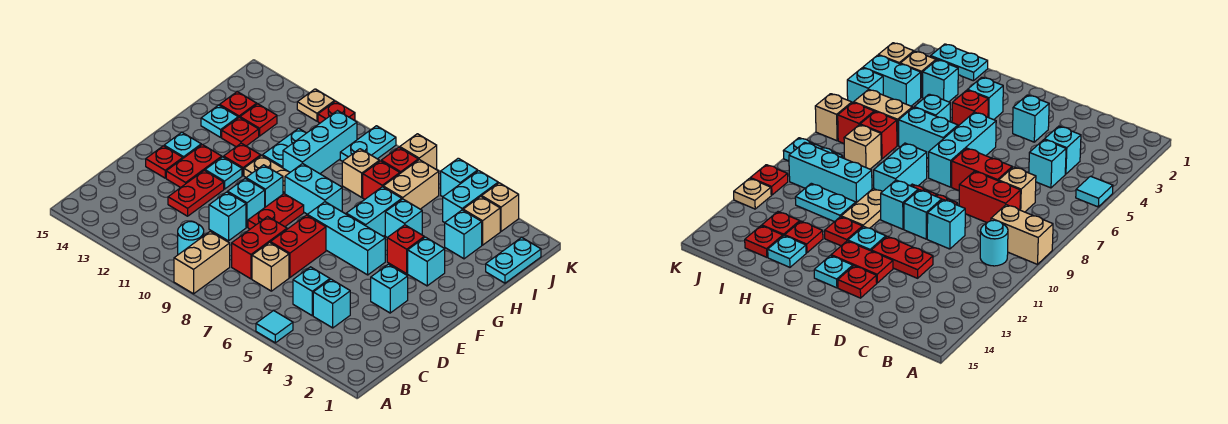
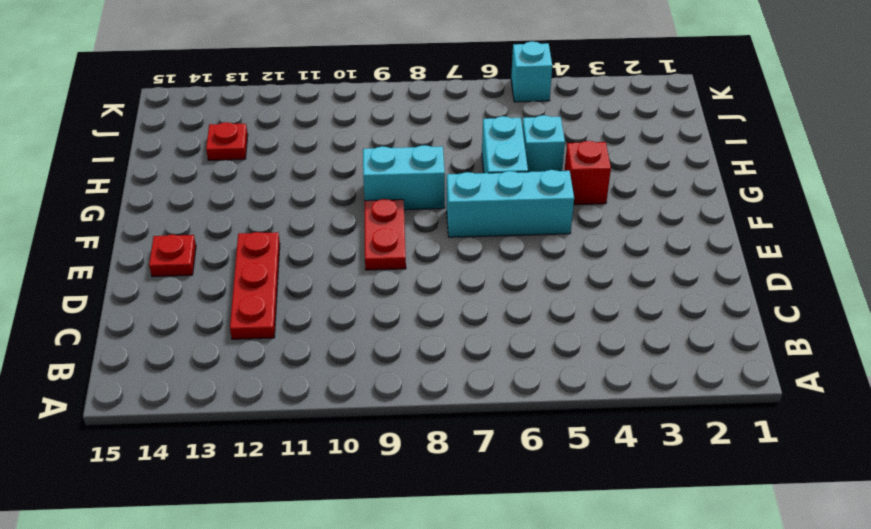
red plate C12:E12 level 1 -> red plate D12:E12 level 1
none -> cyan tile A5 level 1
none -> tan brick A9:B9 level 1
none -> cyan round brick B10 level 1
none -> cyan brick C4 level 1

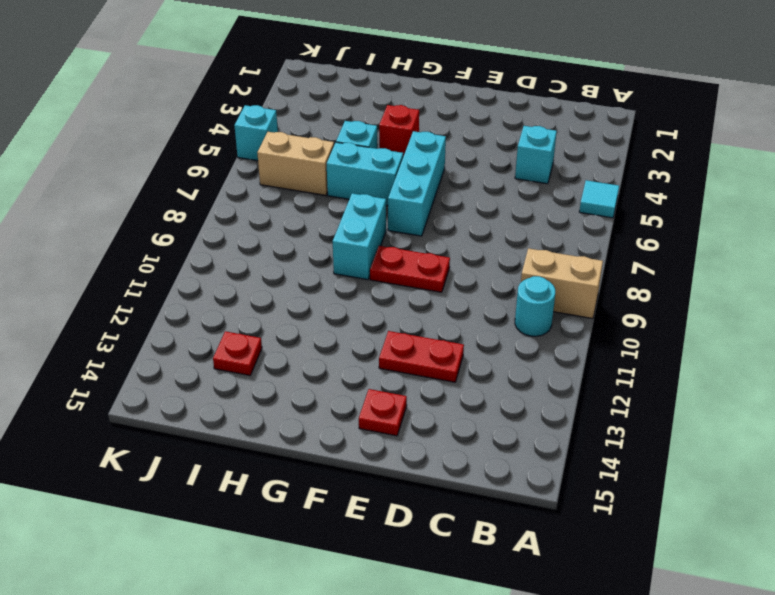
none -> cyan brick C5 level 1
none -> tan brick C7 level 1
none -> red brick C8:D8 level 1
none -> red brick D7:E7 level 1

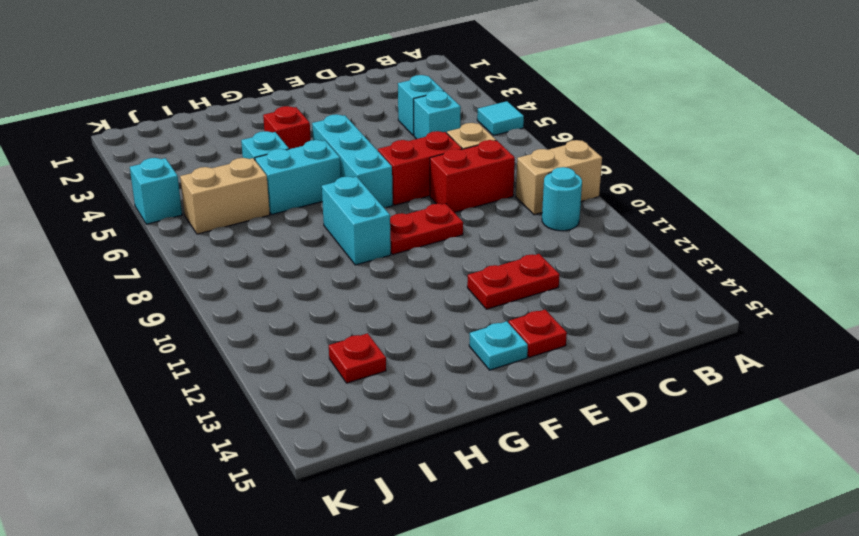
none -> cyan brick D10 level 1
none -> cyan brick E3 level 1
none -> cyan brick E10 level 1
none -> red plate E13:F13 level 1

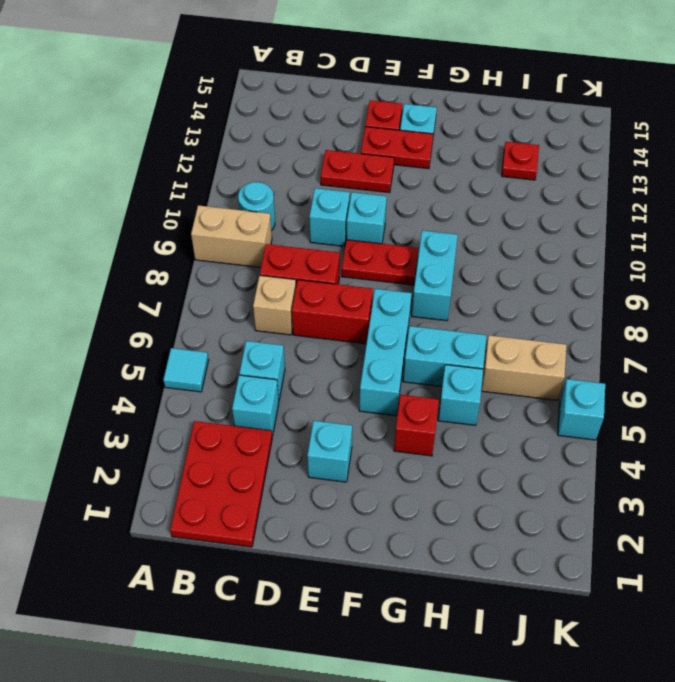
red plate B1:C3 level 1 -> none
none -> cyan brick F10 level 1
none -> cyan plate F12 level 1
none -> cyan brick G3 level 1
none -> tan plate G10:G11 level 1

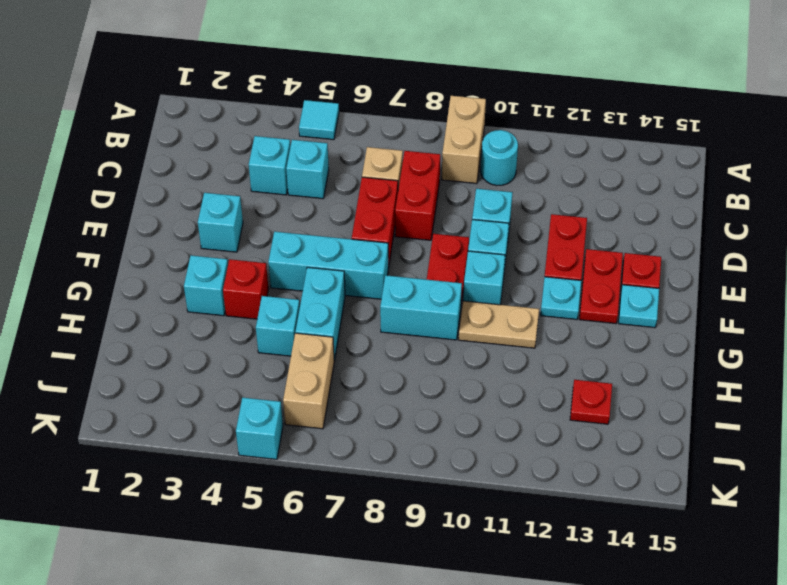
none -> red plate G12 level 1
none -> cyan brick H10:J10 level 1
none -> cyan plate H11:I11 level 1
none -> red plate H13 level 1

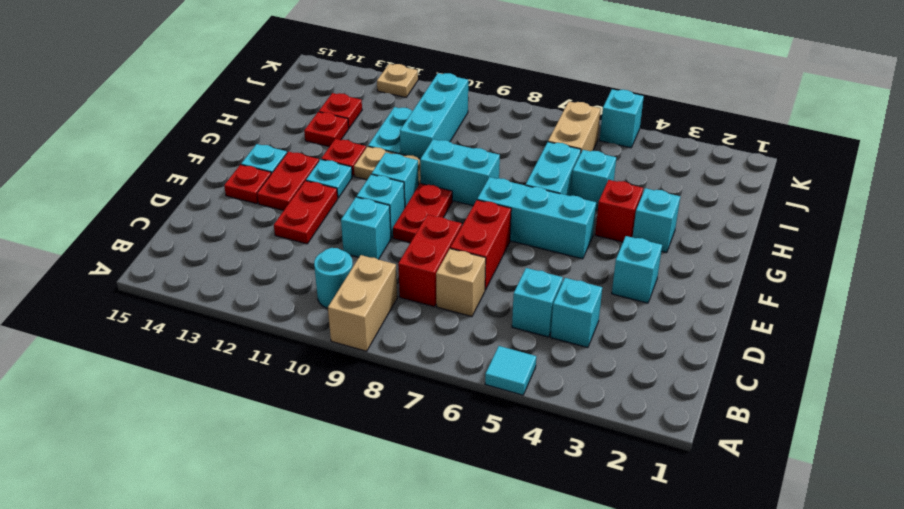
none -> cyan plate H14 level 1
none -> cyan plate I1:J1 level 1
none -> cyan brick I3 level 1
none -> red brick I7 level 1

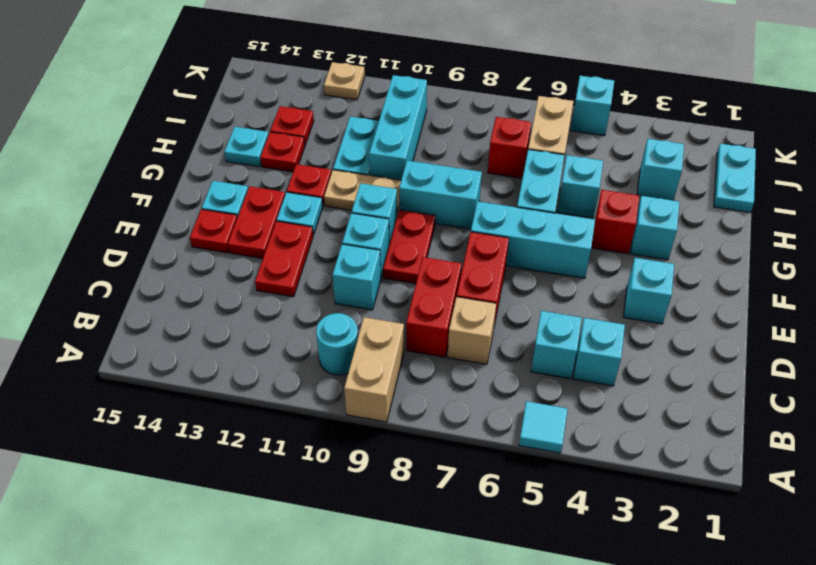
none -> tan brick I8 level 1
none -> red plate I14 level 1
none -> tan brick J3 level 1
none -> cyan brick J4:K4 level 1

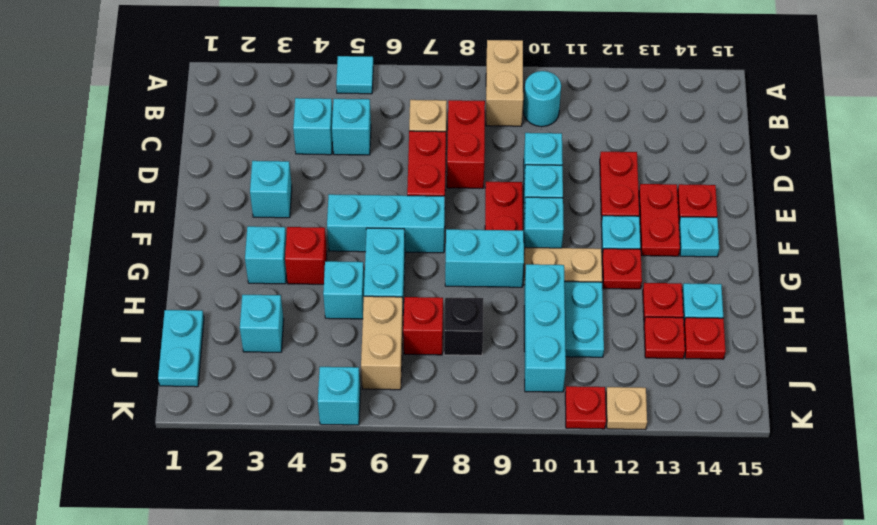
black brick I8 level 1 -> tan brick I8 level 1
none -> tan brick J3 level 1
none -> cyan brick J4:K4 level 1
none -> red brick J7 level 1
none -> cyan plate J9:K9 level 1

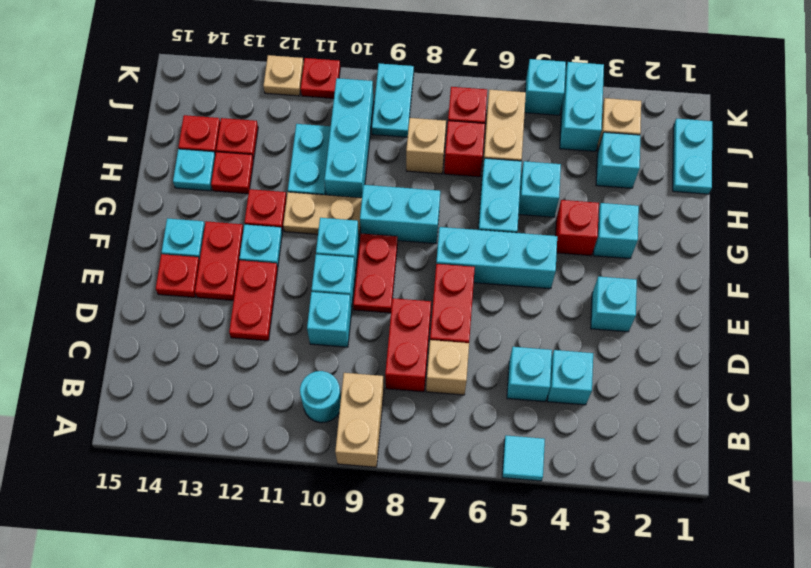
none -> tan brick K3 level 1
none -> tan brick K7 level 1

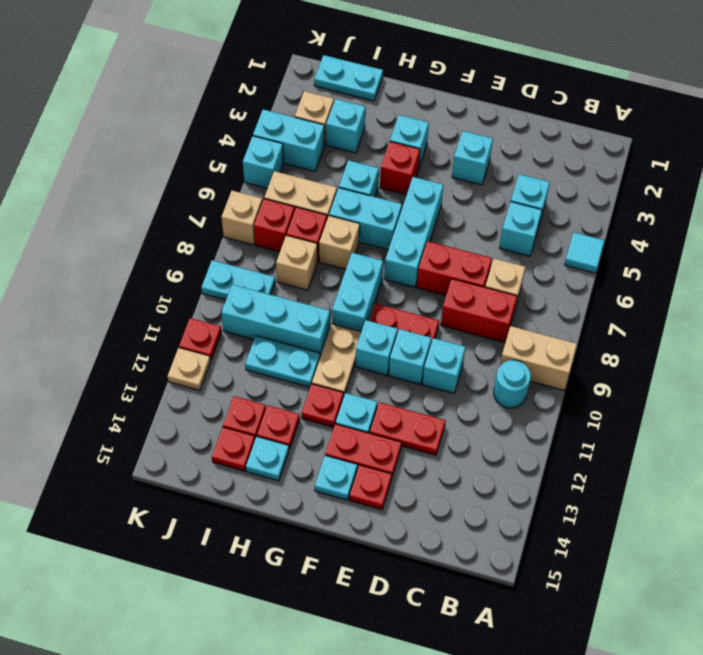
tan brick H7 level 1 -> tan brick K3 level 1

